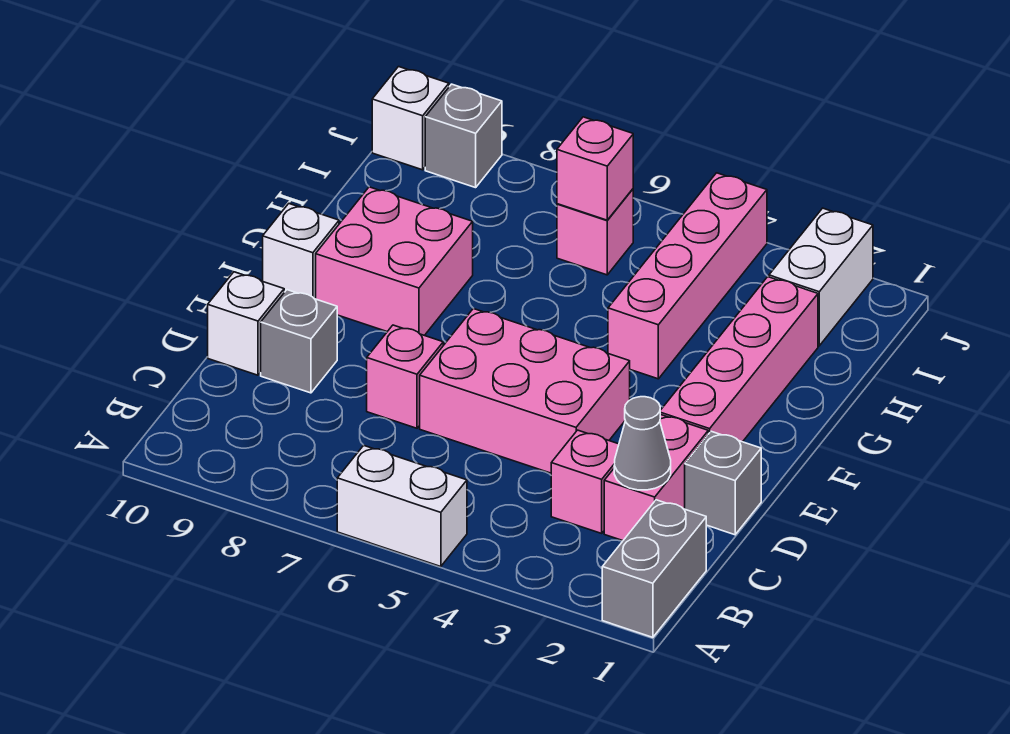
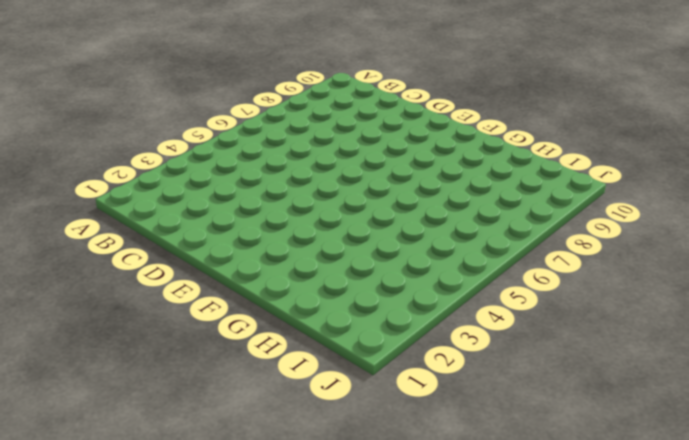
none -> grey brick A1:B1 level 1
none -> white brick A5:A6 level 1
none -> pink brick C2:D2 level 1

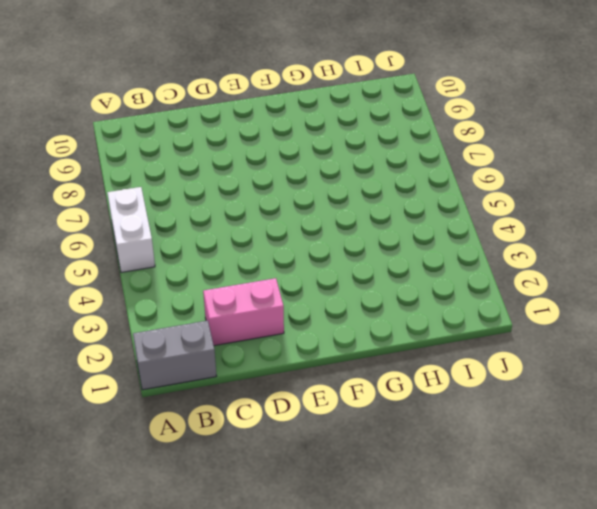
none -> pink brick C3 level 1
none -> grey brick D1 level 1
none -> pink brick D4:E6 level 1

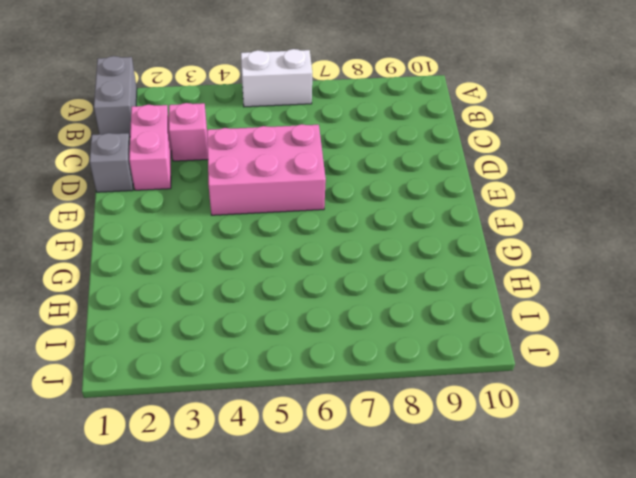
none -> pink brick D7 level 1
none -> grey brick D9 level 1
none -> white brick D10 level 1

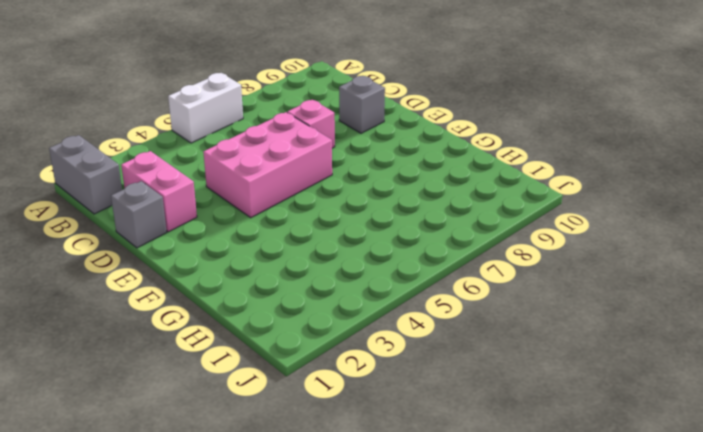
none -> pink brick C3 level 1
none -> white brick D10 level 1
none -> pink brick E2:H2 level 1

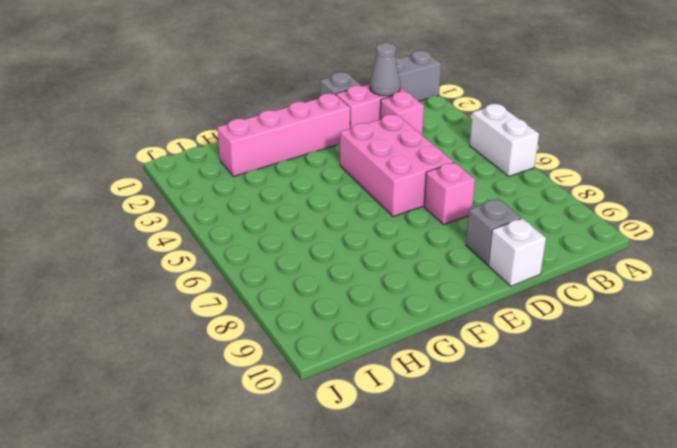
none -> pink brick F8:G9 level 1
none -> white brick F10 level 1
none -> pink brick G4:J4 level 1

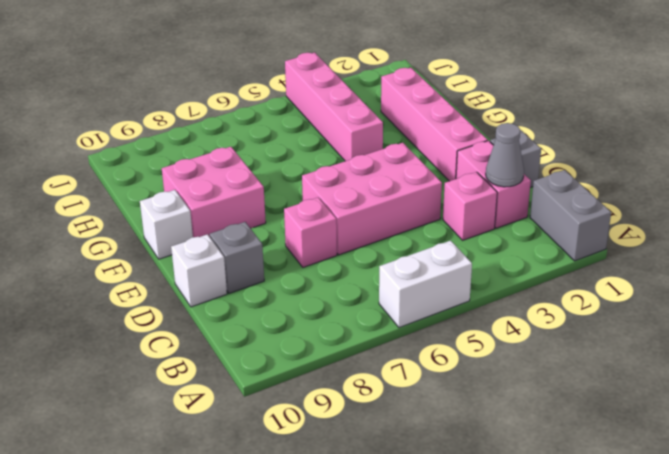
none -> white brick I2:J2 level 1
none -> pink brick I6 level 1
none -> grey brick J9 level 1

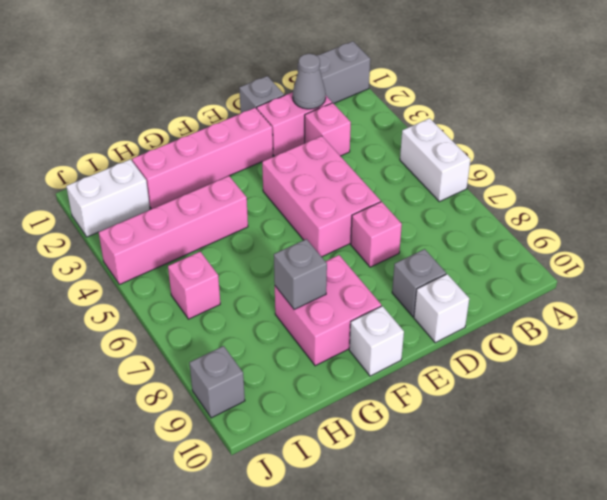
grey brick G8 level 2 -> none
none -> white brick J10 level 1
none -> pink brick I6 level 2

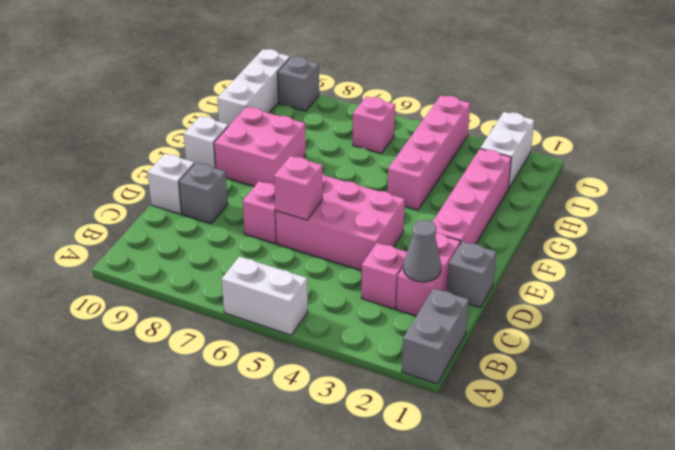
pink brick D6 level 2 -> pink brick I6 level 2
white brick H10:J10 level 1 -> white brick J10 level 1

